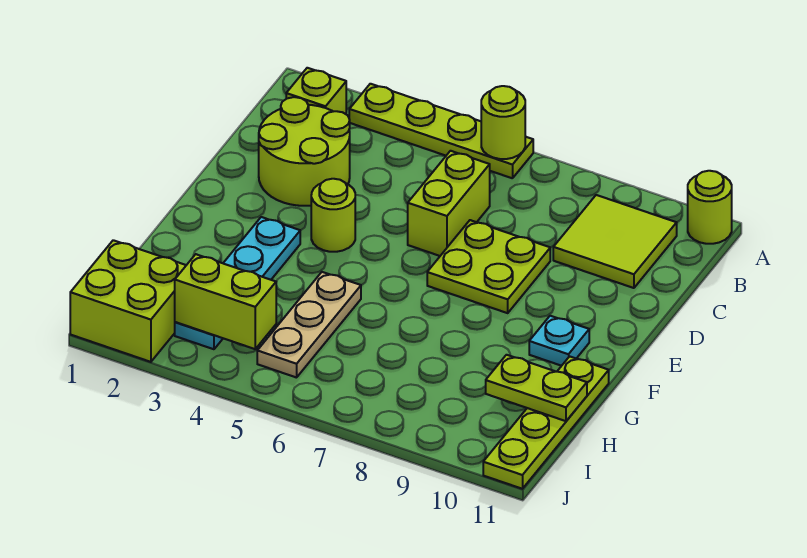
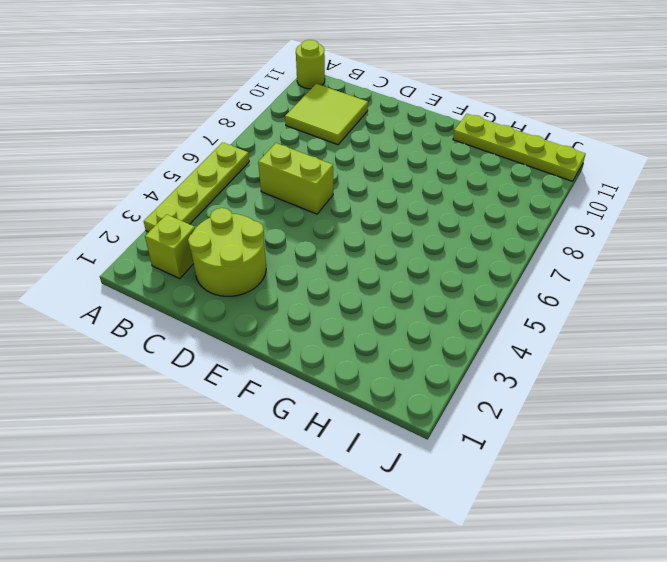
none -> lime plate D7:E8 level 1
none -> lime round brick E4 level 1
none -> cyan plate F3:I3 level 1

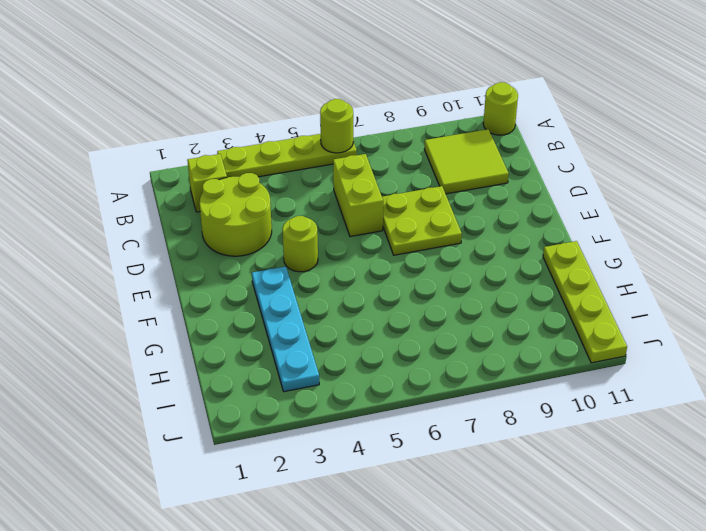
none -> cyan plate F10 level 1
none -> tan plate G5:I5 level 1
none -> lime brick I1:J2 level 1

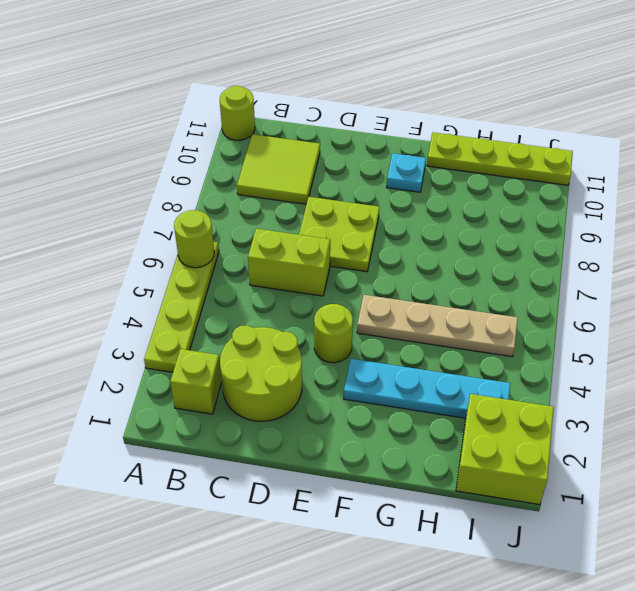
tan plate F5:I5 level 1 -> tan plate G5:I5 level 1
none -> lime plate H10:H11 level 2
none -> lime brick I3:I4 level 2

